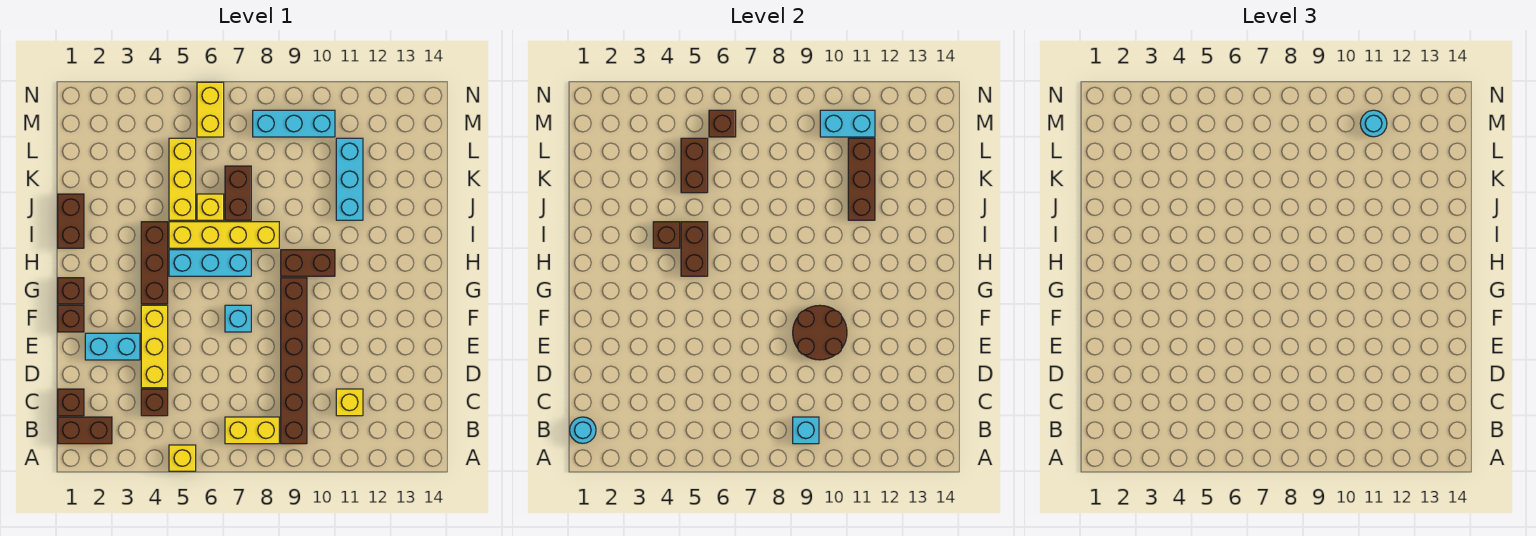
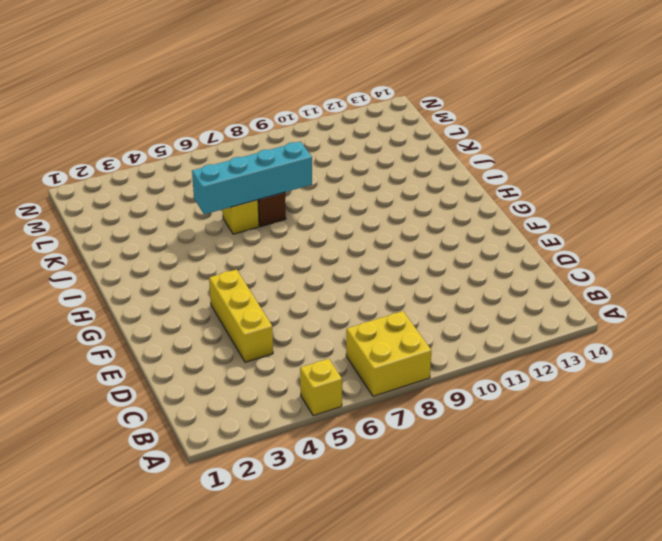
yellow brick A7:B8 level 1 -> yellow brick B7:B8 level 1
cyan brick J5:J8 level 2 -> none
none -> brown brick B1:B2 level 1
none -> brown brick B9:G9 level 1
none -> brown brick C1 level 1
none -> brown brick C4 level 1

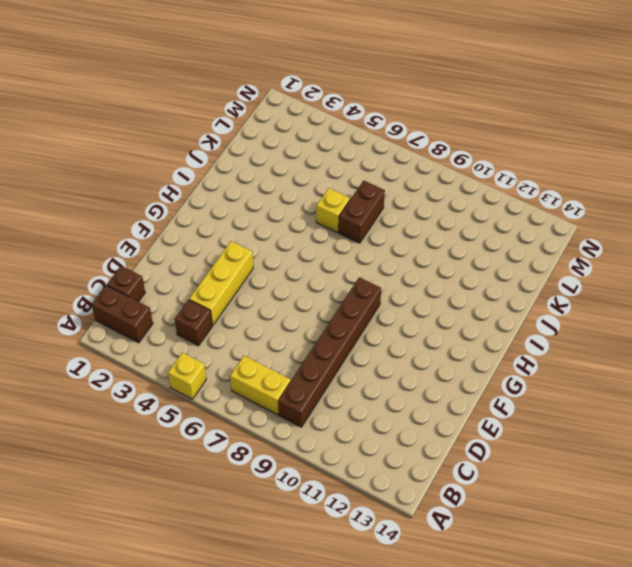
none -> yellow brick C11 level 1
none -> cyan brick E2:E3 level 1
none -> brown brick F1 level 1
none -> cyan brick F7 level 1

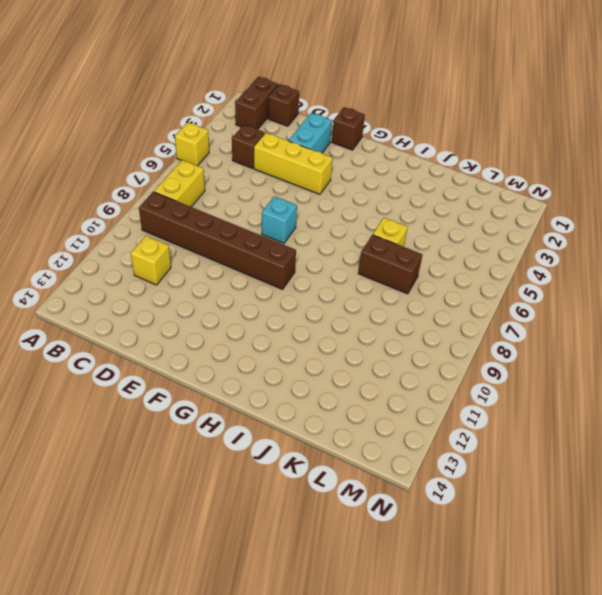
none -> brown brick G1 level 1
none -> brown brick G4:I4 level 1
none -> cyan brick H5:H7 level 1
none -> brown brick H9:H10 level 1

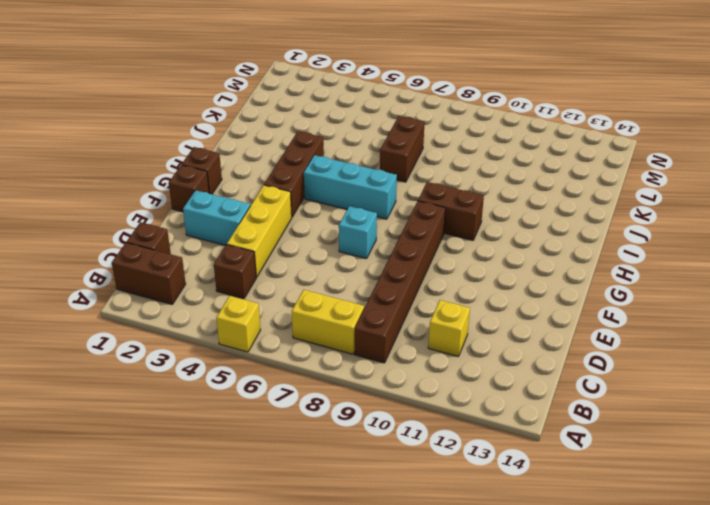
none -> brown brick I1:J1 level 1
none -> yellow brick I5:I8 level 1
none -> yellow brick J5:L5 level 1
none -> yellow brick J6 level 1

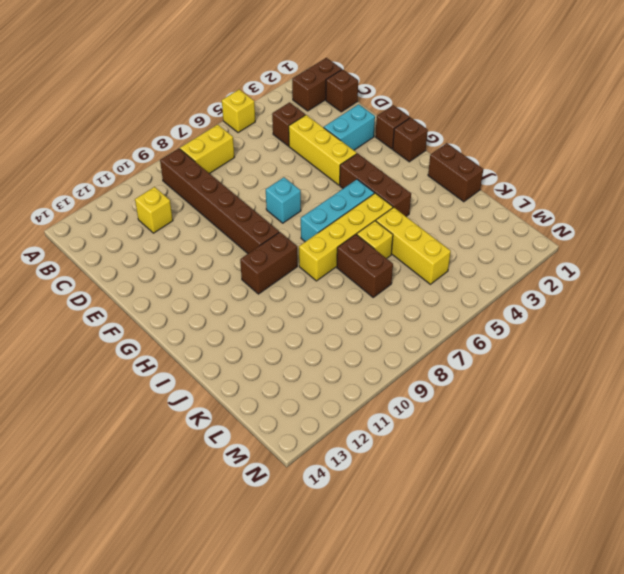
none -> cyan brick J11:L11 level 1
none -> yellow brick M6:N6 level 1
none -> cyan brick M8:M10 level 1
none -> cyan round brick B1 level 2

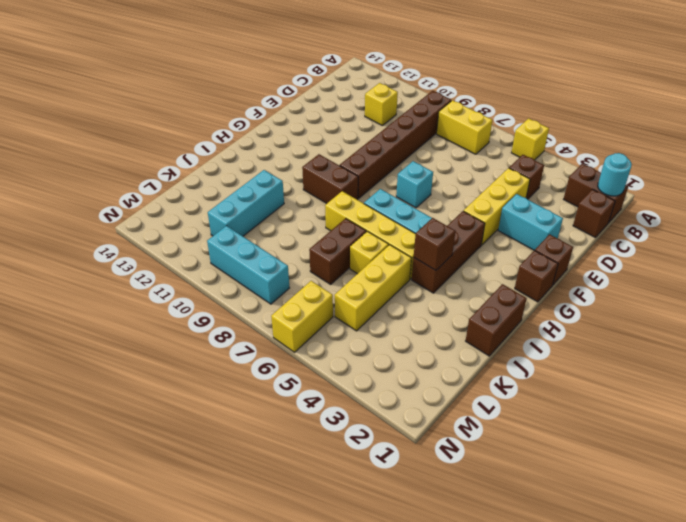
none -> cyan brick B9 level 2
none -> brown round brick E9:F10 level 2
none -> brown brick H5:I5 level 2
none -> brown brick J11:L11 level 2

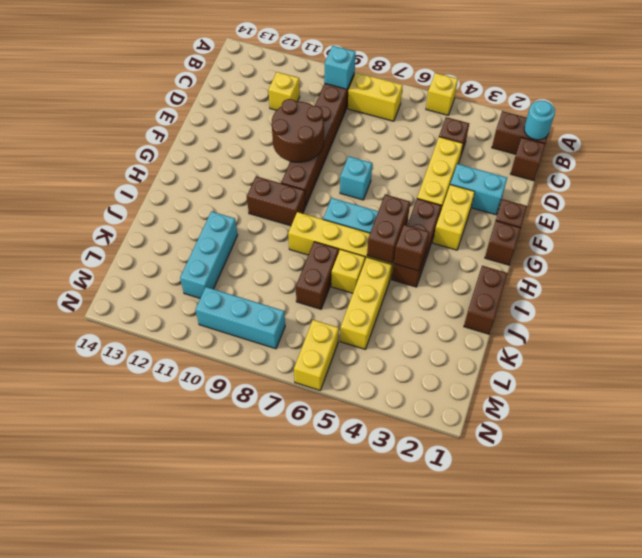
yellow brick F3:G3 level 1 -> none
none -> brown brick J11:L11 level 2
none -> brown brick K5:L5 level 2
none -> brown brick M6 level 2
none -> cyan brick M10:M11 level 2

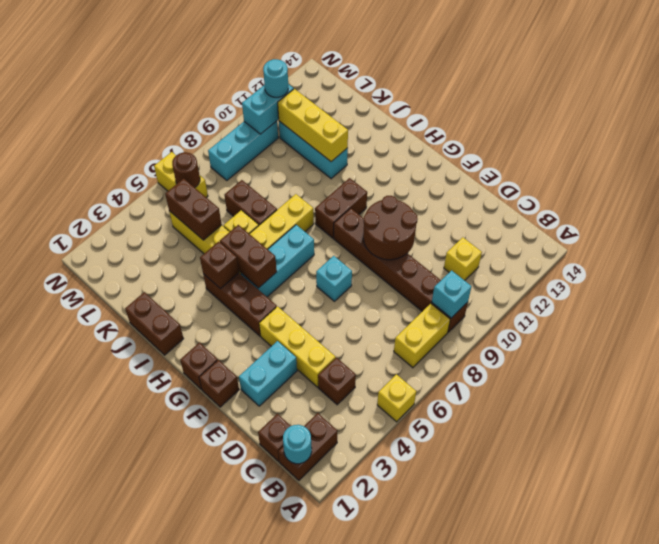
yellow brick J11:L11 level 2 -> brown brick J11:L11 level 2
brown round brick M6 level 2 -> brown brick M6 level 2

